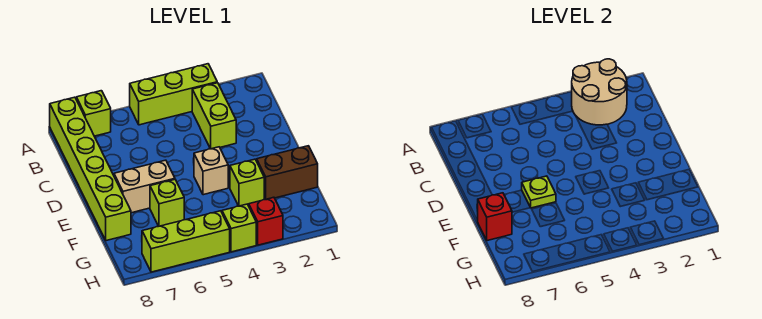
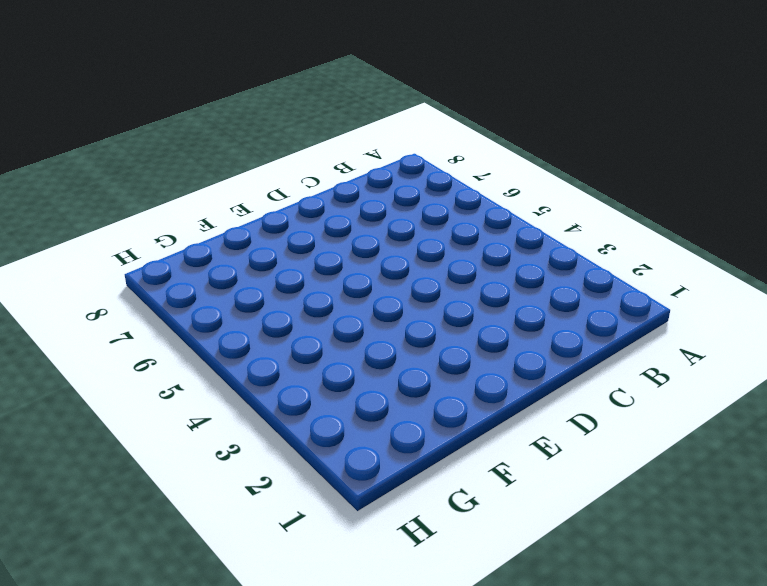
none -> lime brick A3:A5 level 1
none -> lime brick A7 level 1
none -> lime brick A8:F8 level 1

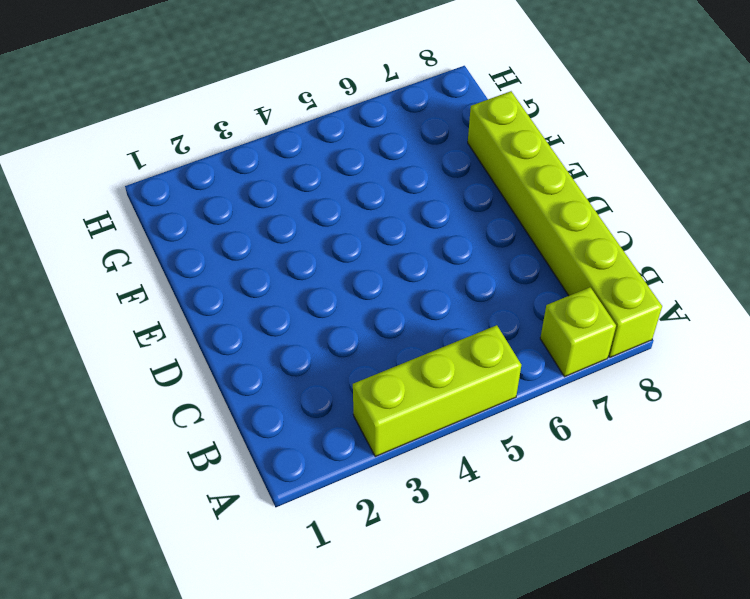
none -> lime brick B3:C3 level 1
none -> tan brick E4 level 1
none -> tan brick E6:E7 level 1

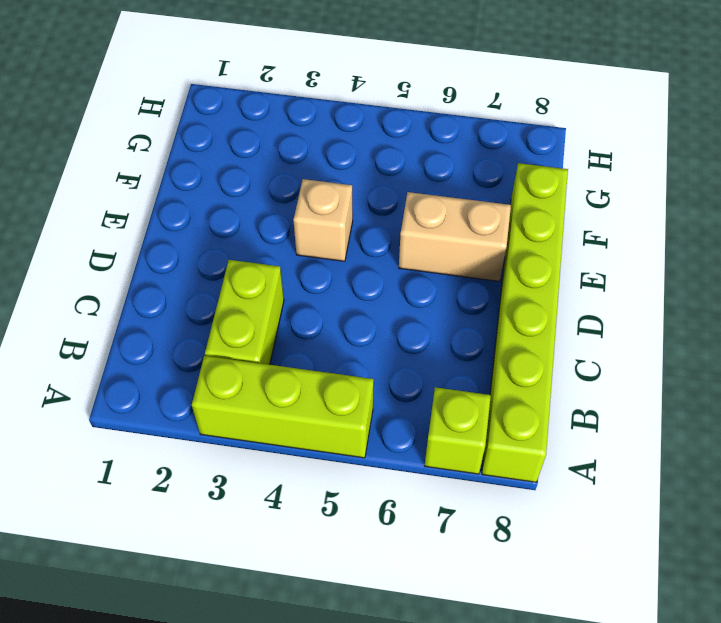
none -> brown brick F1:F2 level 1
none -> lime brick F3 level 1
none -> lime brick F6 level 1

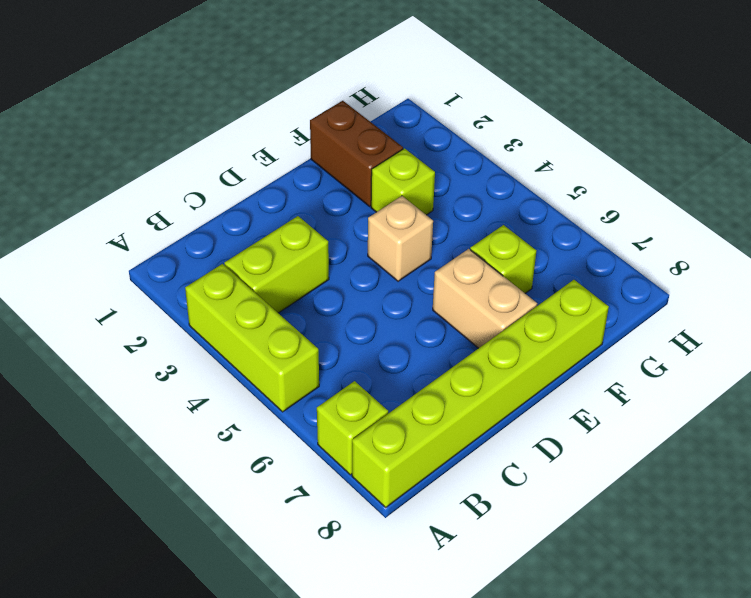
none -> red brick H3 level 1
none -> lime brick H4 level 1
none -> lime brick H5:H7 level 1

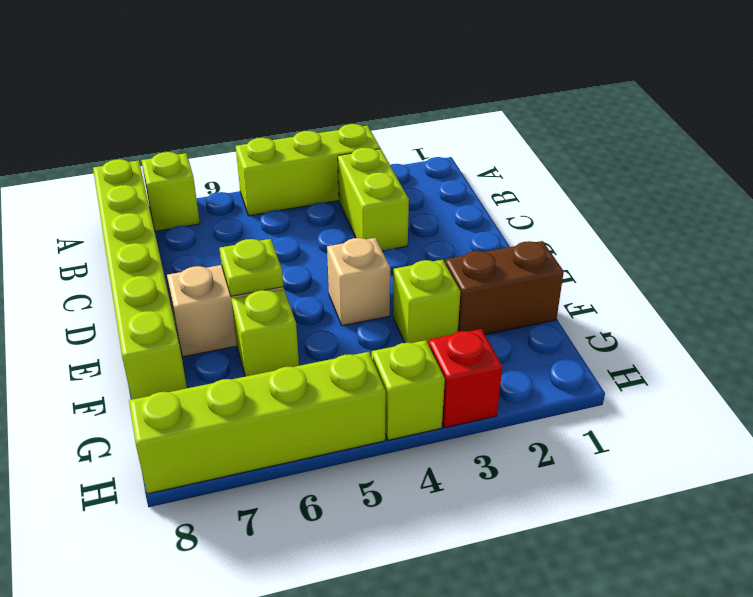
lime brick H5:H8 level 1 -> lime brick H5:H7 level 1
none -> tan round brick A2:B3 level 2
none -> red brick F8 level 2

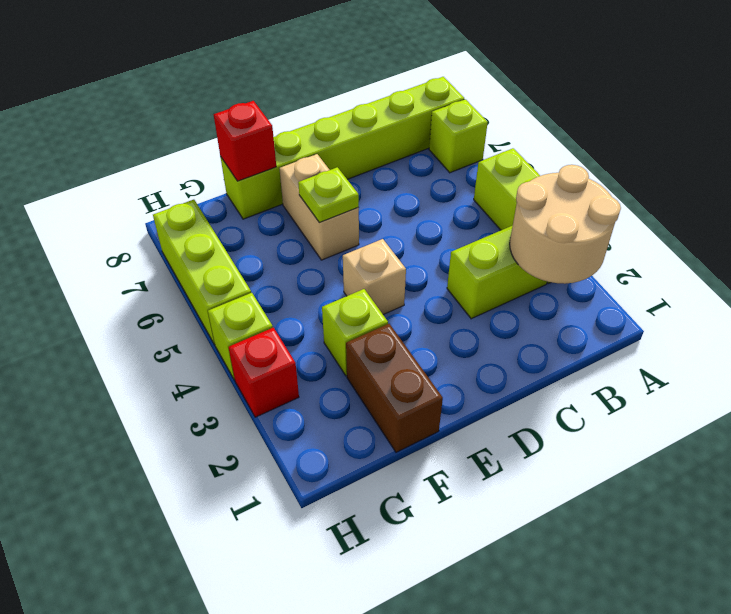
none -> lime brick F6 level 1

